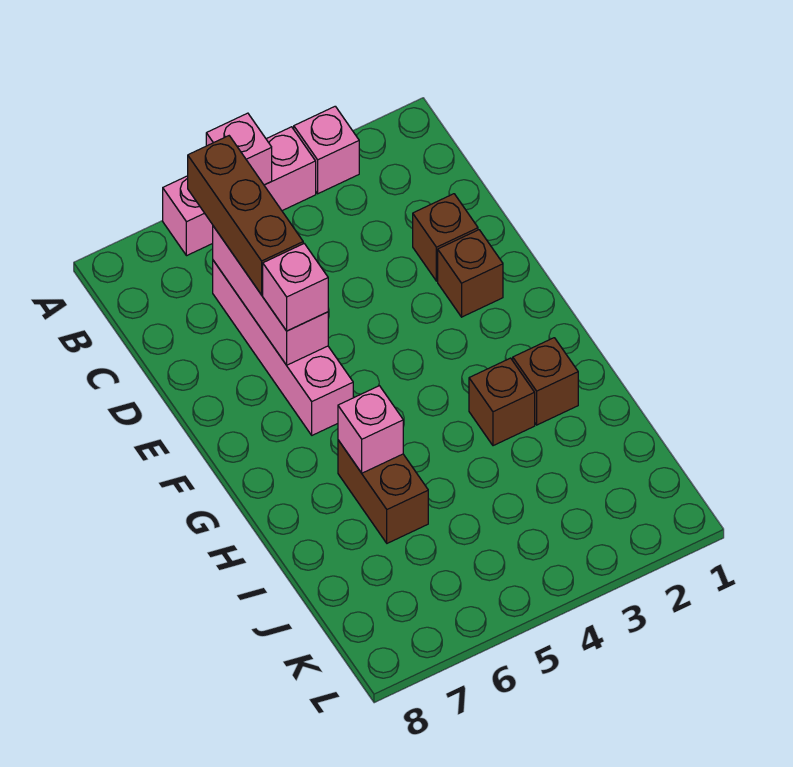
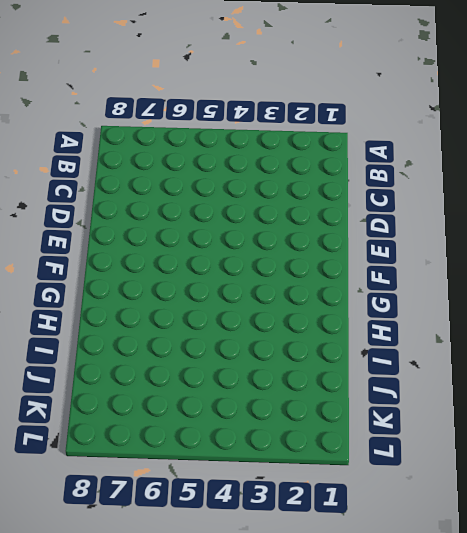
none -> pink brick A3 level 1
none -> pink brick A4:A6 level 1
none -> pink brick C6:F6 level 1

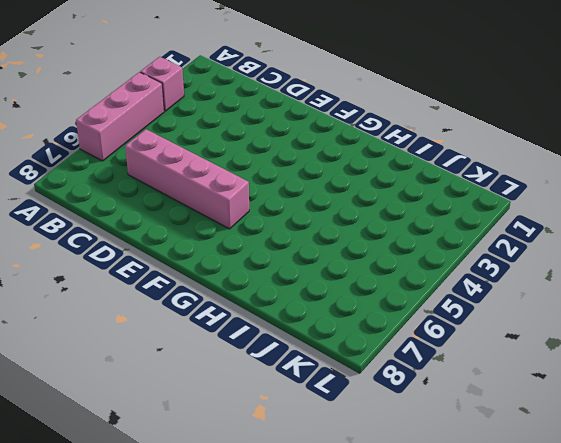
none -> brown brick D2 level 1
none -> brown brick E2 level 1
none -> brown brick H2 level 1

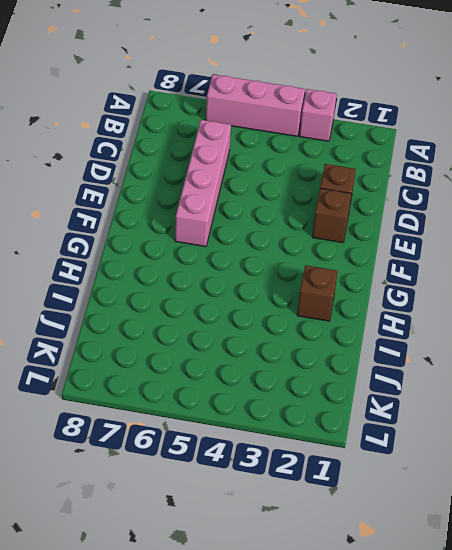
none -> brown brick H3 level 1
none -> brown brick H6:I6 level 1
none -> pink brick A5 level 2

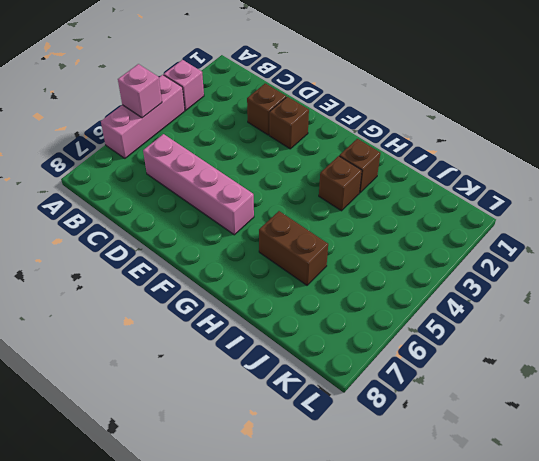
none -> pink brick C6:E6 level 2
none -> pink brick H6 level 2
none -> brown brick B6:D6 level 3

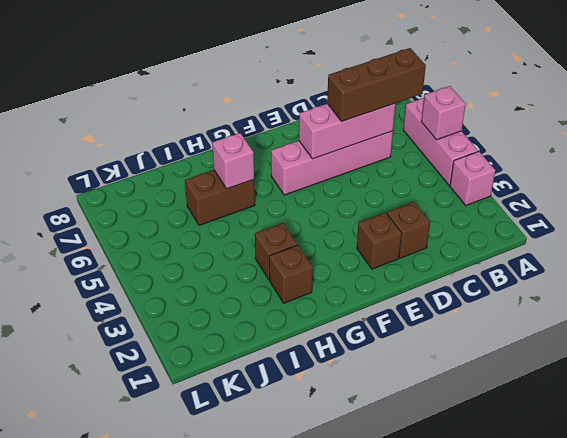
none -> pink brick E6 level 3

